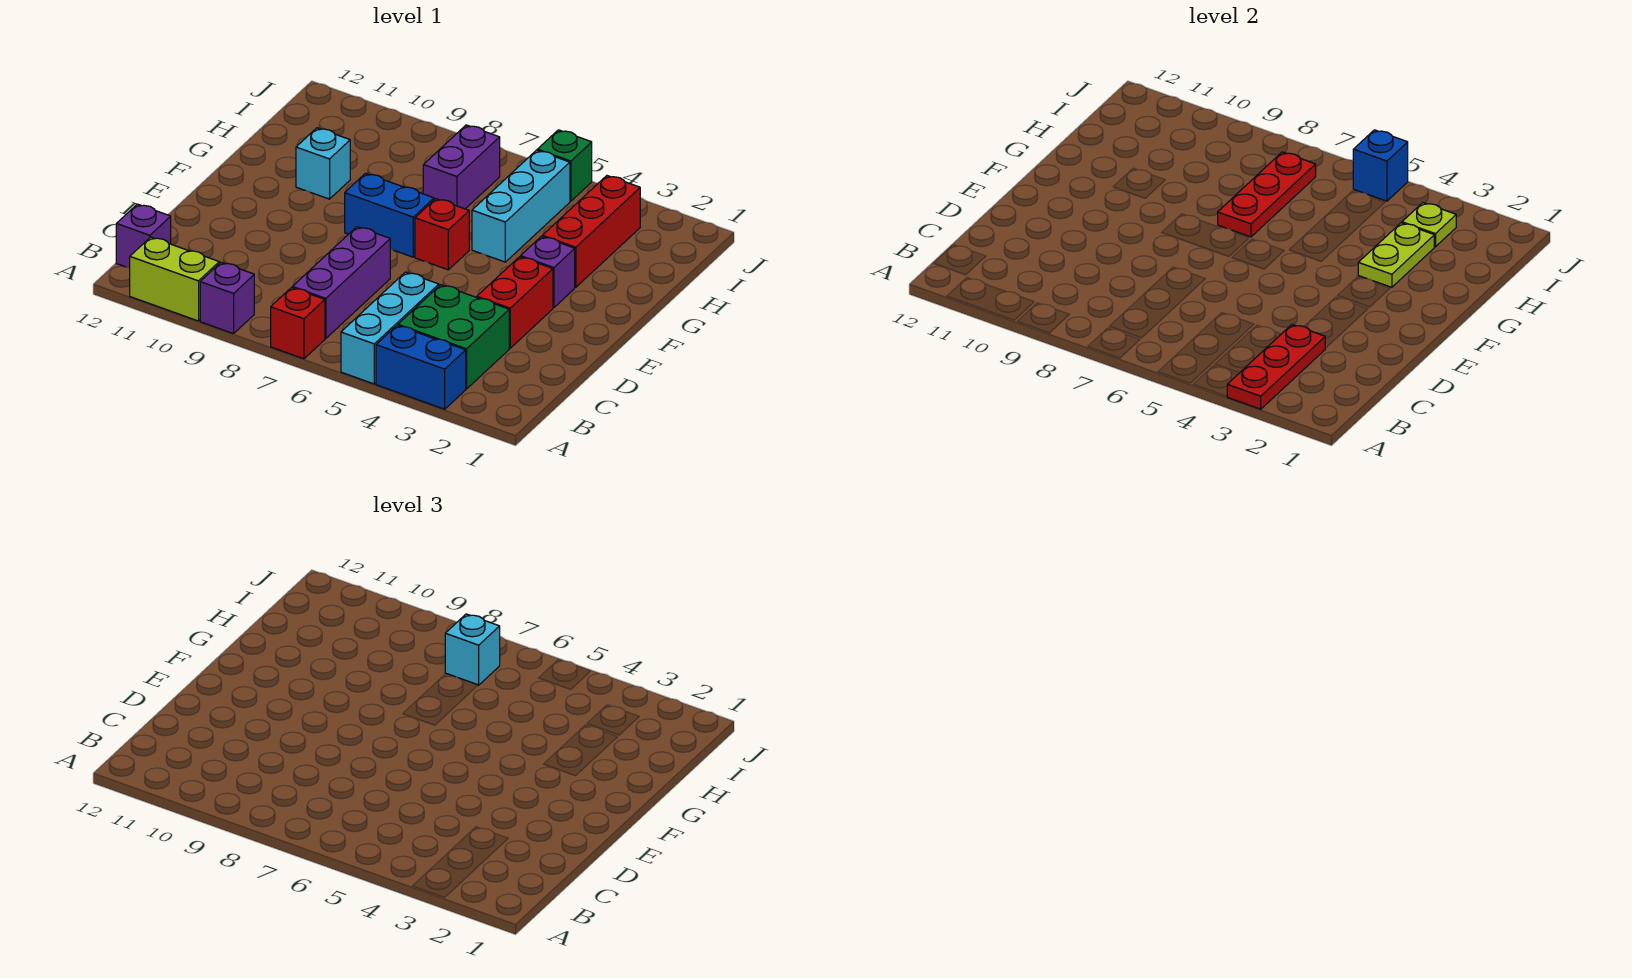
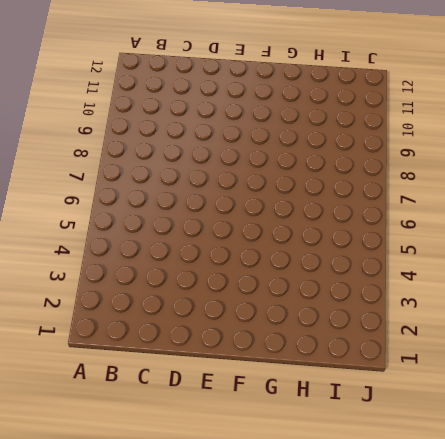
none -> blue brick A3:A4 level 1
none -> cyan brick A5:C5 level 1
none -> red brick A7 level 1

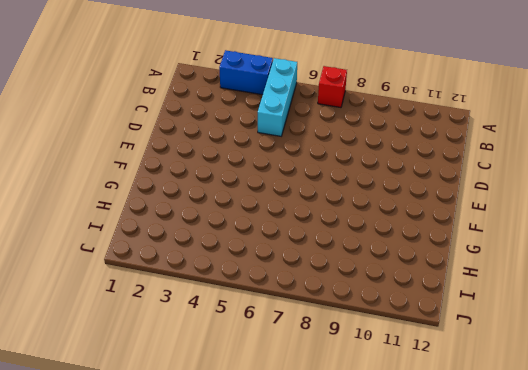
none -> purple brick A9 level 1
none -> lime brick A10:A11 level 1
none -> green brick B3:C4 level 1

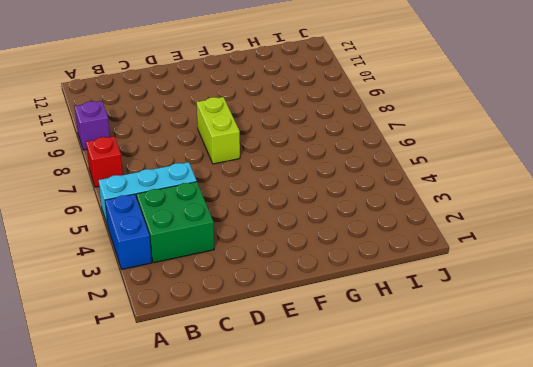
lime brick E7:E8 level 1 -> lime brick A10:A11 level 1
none -> purple brick B7:D7 level 1
none -> purple brick B12 level 1
none -> red brick D3:E3 level 1

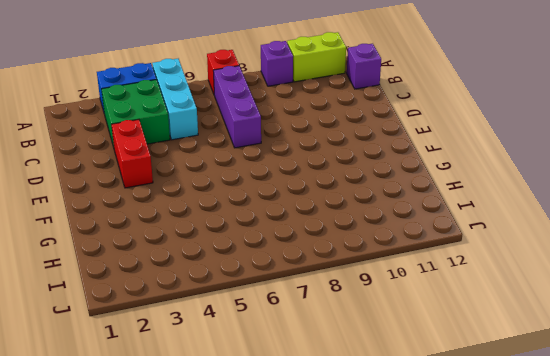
none -> purple brick F3 level 1
none -> red brick F6 level 1
none -> blue brick F7:F8 level 1

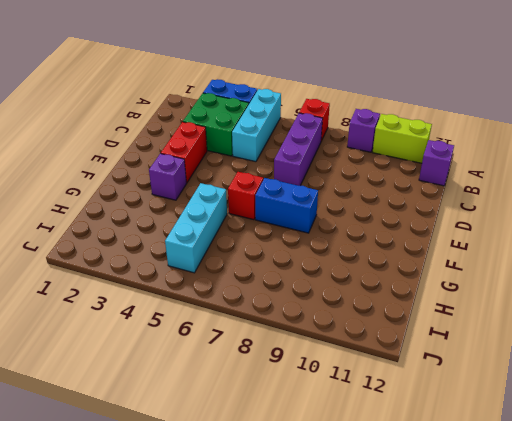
none -> red brick G3:I3 level 1
none -> cyan brick G10 level 1
none -> purple brick H7:I7 level 1

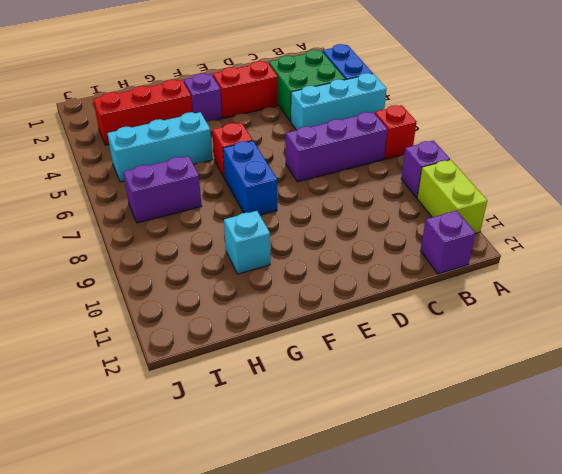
none -> green brick J5 level 1
none -> red plate A3:C3 level 2
none -> lime plate G3:H3 level 2

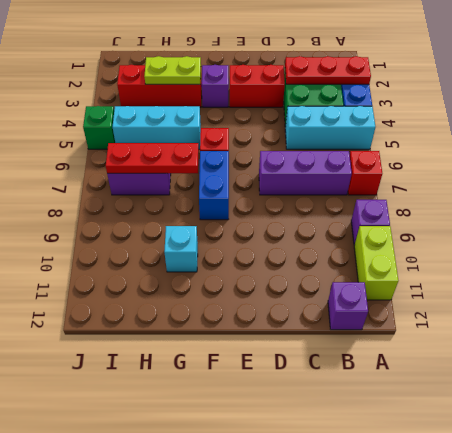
none -> lime plate I3 level 2
none -> blue brick J5 level 2
none -> cyan brick I7 level 3

